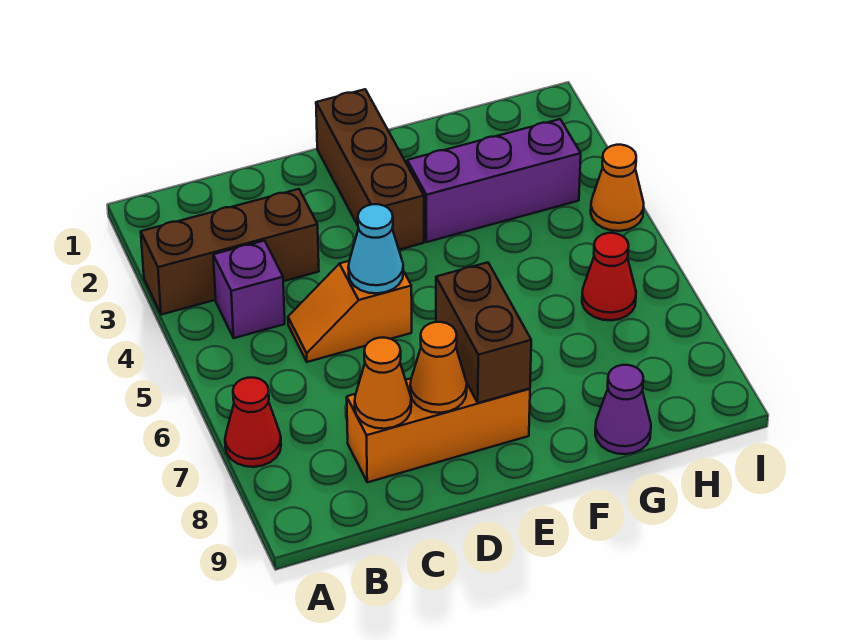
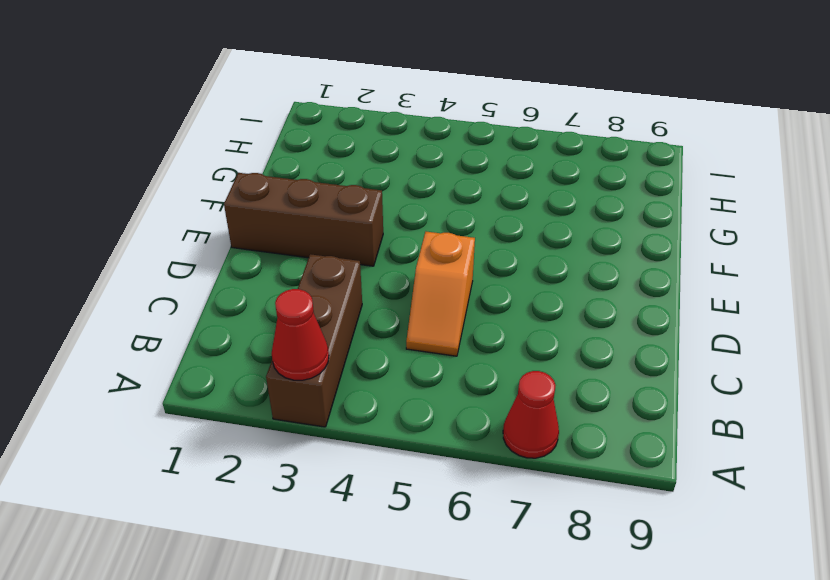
red cone A3 level 2 -> red cone H6 level 1
none -> purple brick B4 level 1
none -> orange brick C8:E8 level 1
none -> purple brick F3:H3 level 1

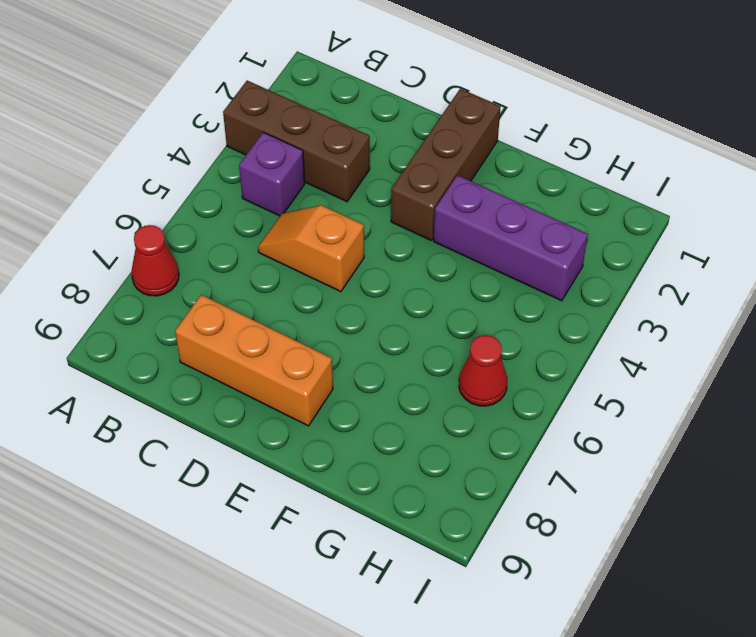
none -> purple cone G9 level 1
none -> orange cone I4 level 1
none -> orange cone C8 level 2

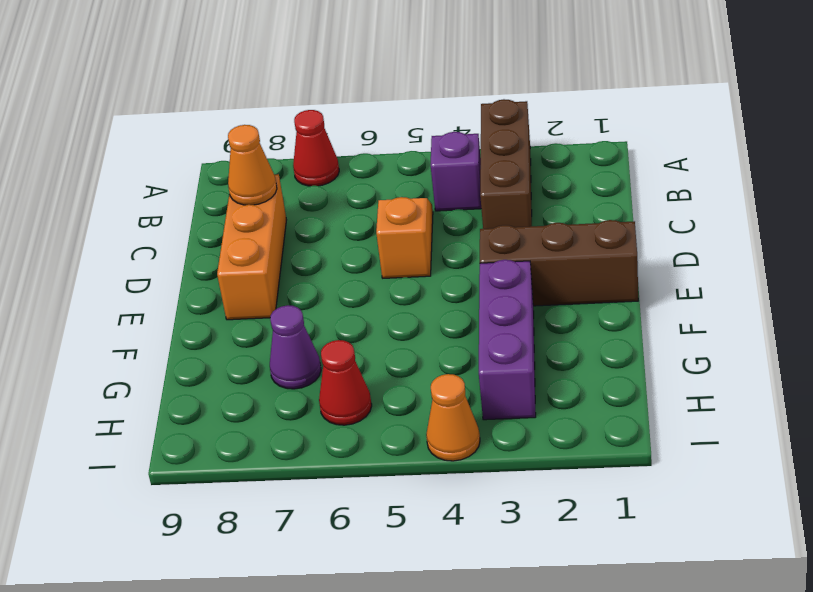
purple cone G7 level 1 -> purple cone G9 level 1
none -> cyan cone D5 level 2
none -> orange cone D8 level 2
none -> brown brick E7:E8 level 2

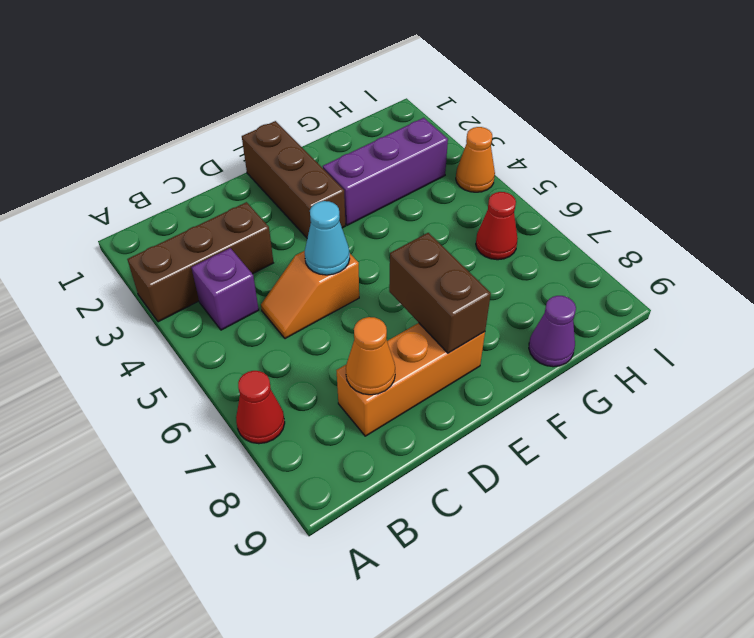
none -> orange cone D8 level 2

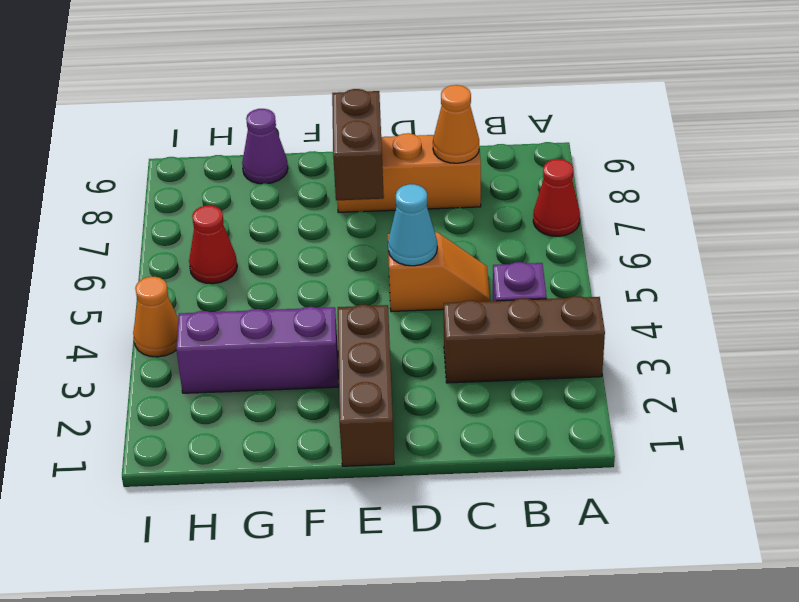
none -> orange cone D8 level 2

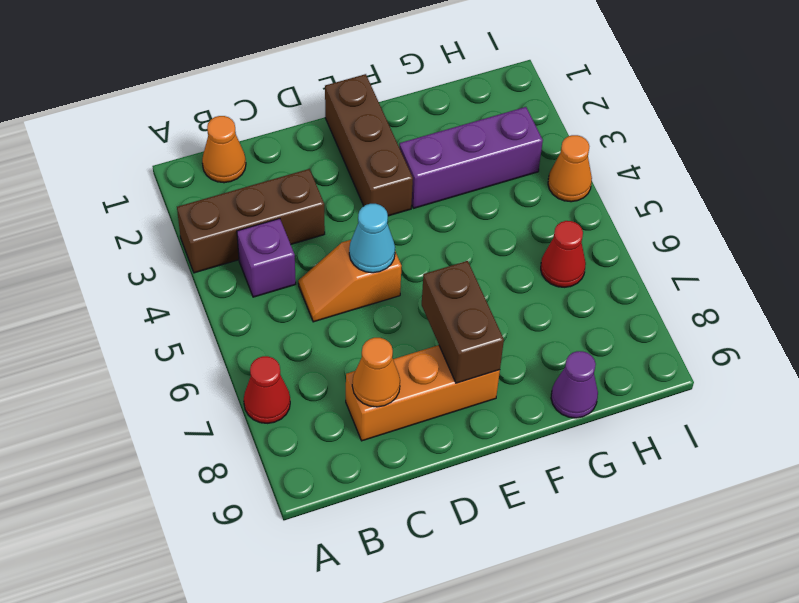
orange cone B1 level 1 -> orange cone D8 level 2

